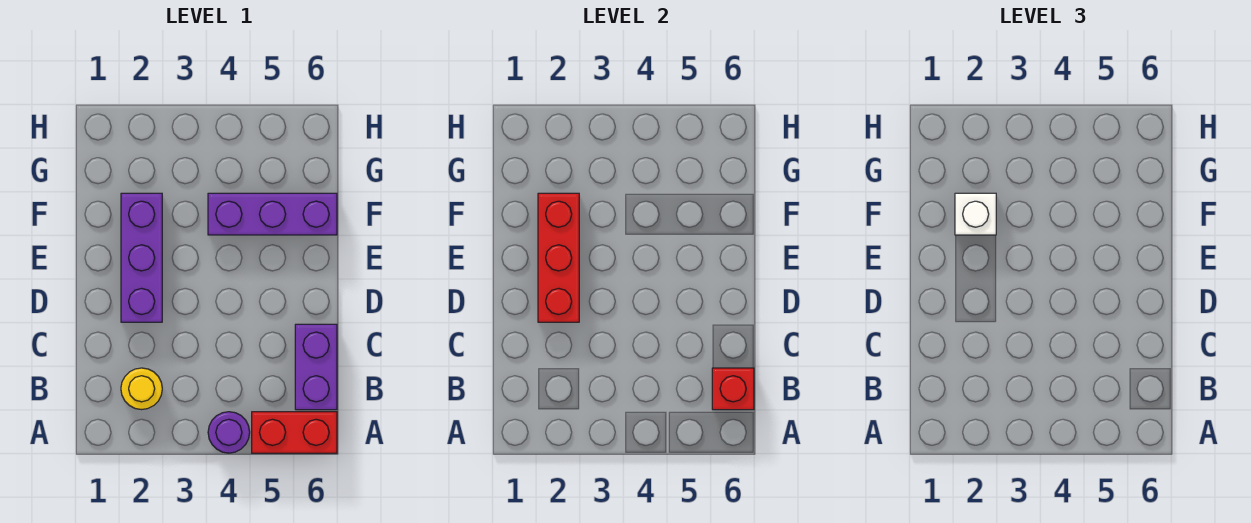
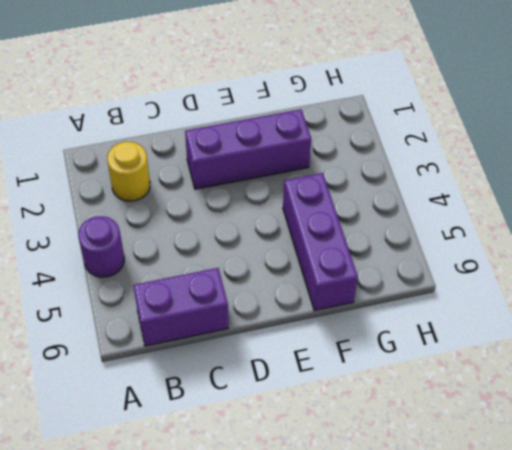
none -> red brick A5:A6 level 1
none -> red brick B6 level 2

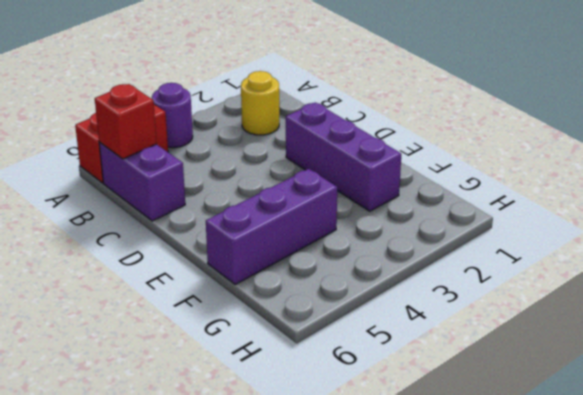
none -> red brick D2:F2 level 2
none -> white brick F2 level 3

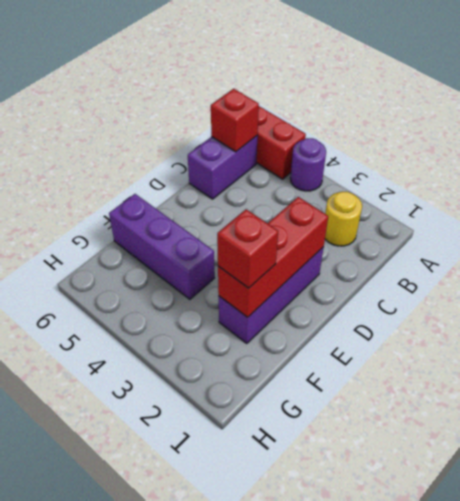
red brick F2 level 3 -> white brick F2 level 3

